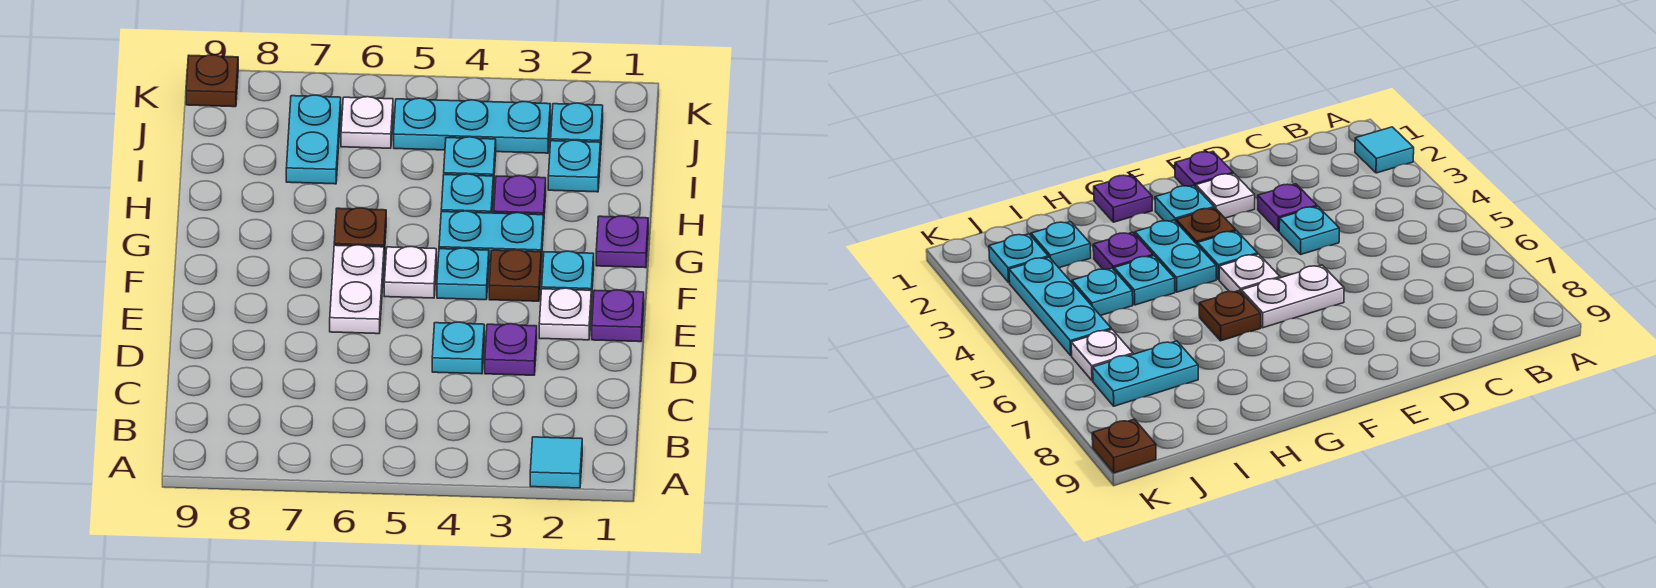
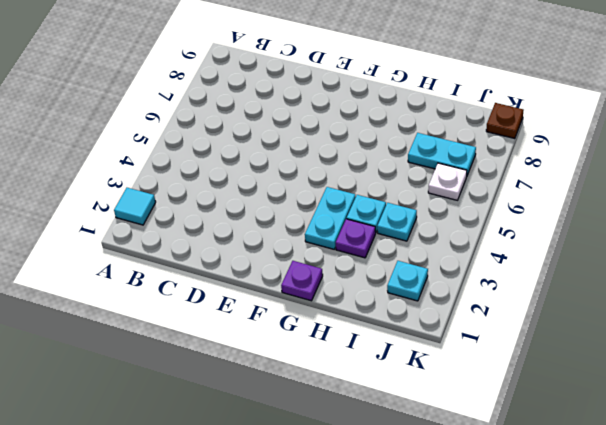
none -> purple plate D3 level 1
none -> cyan plate D4 level 1
none -> purple plate E1 level 1

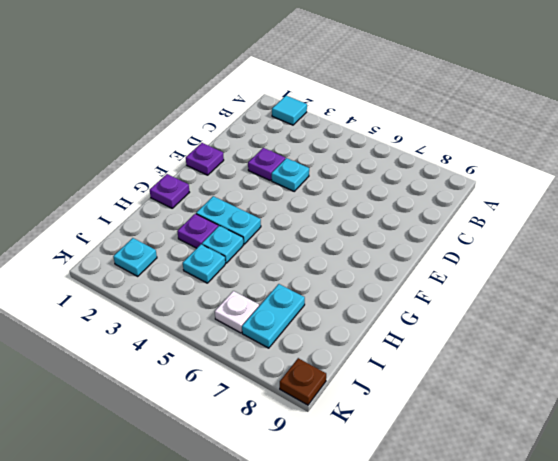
none -> white plate E2 level 1
none -> white plate E6:F6 level 1
none -> cyan plate F2 level 1

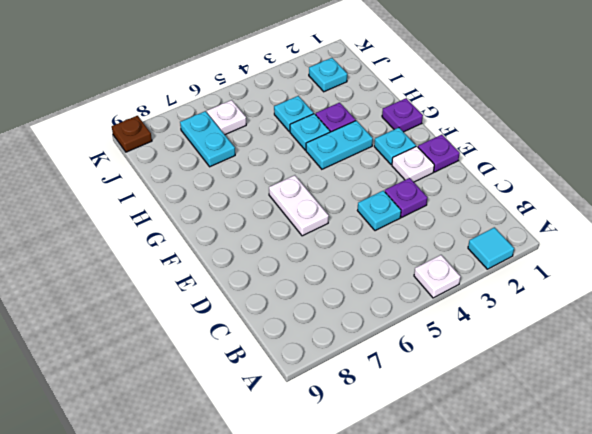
white plate A4 level 1 -> white plate F5 level 1
none -> brown plate F3 level 1
none -> cyan plate F4 level 1
none -> brown plate G6 level 1

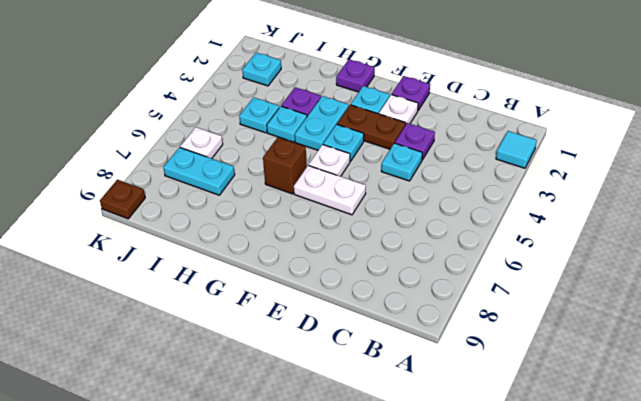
brown plate E3:F3 level 1 -> brown plate F3 level 1
brown brick G6 level 1 -> brown plate G6 level 1
none -> cyan plate I2 level 1
none -> cyan plate J3:J5 level 1

